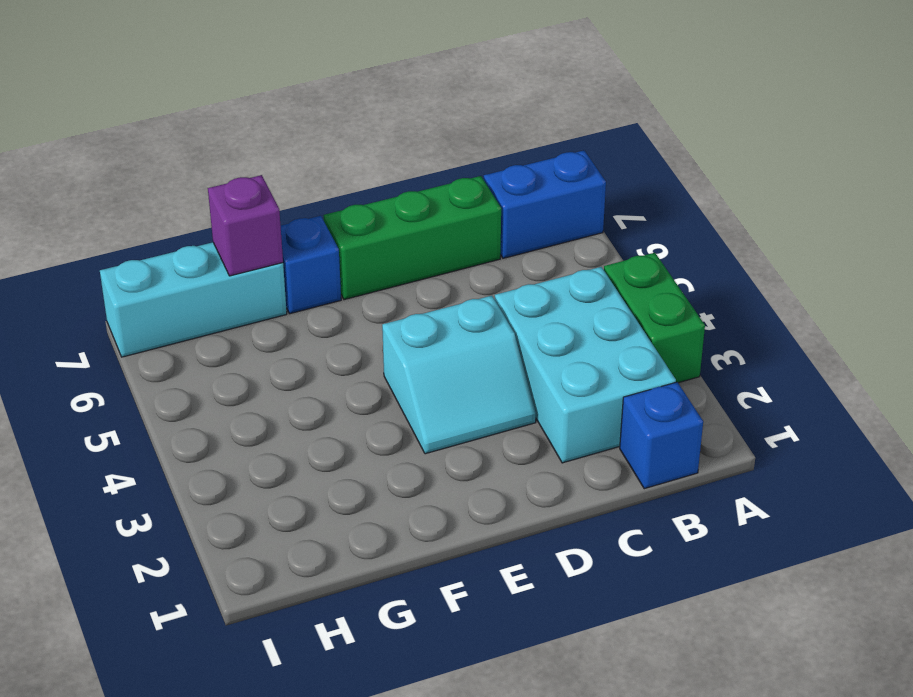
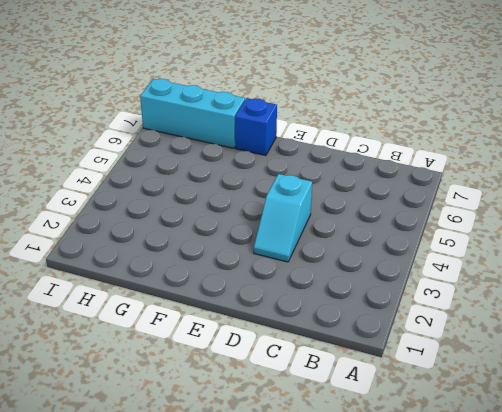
cyan slope D3:D4 level 1 top 4 -> cyan slope D3:E4 level 1 top 4
none -> green brick A3:A4 level 1
none -> blue brick A7:B7 level 1

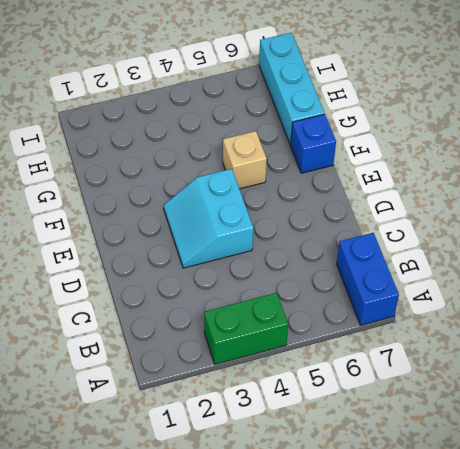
tan brick F5 level 1 -> none
none -> blue brick B1 level 1
none -> cyan brick B2:C4 level 1

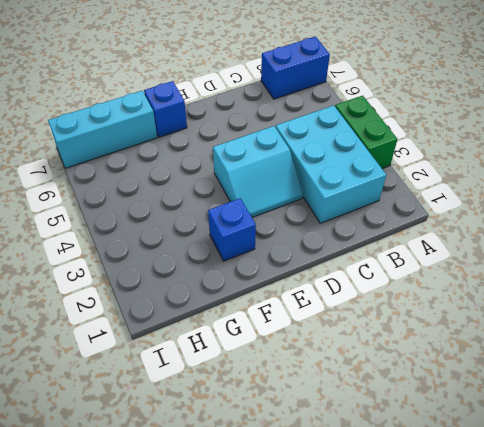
blue brick F2 level 1 -> blue brick B1 level 1
none -> green brick C7:E7 level 1
none -> purple brick G7 level 2

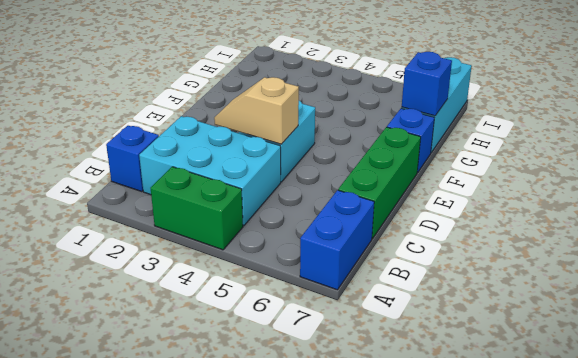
tan slope D3:D4 level 2 top 4 -> none
blue brick G7 level 2 -> purple brick G7 level 2

